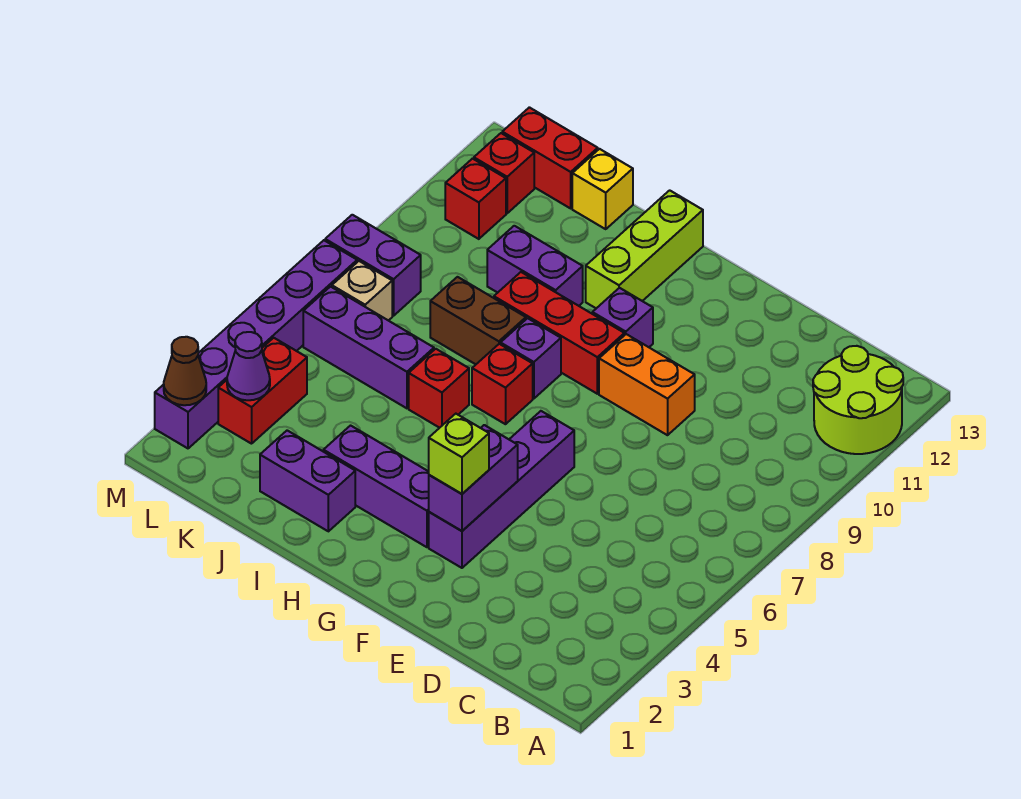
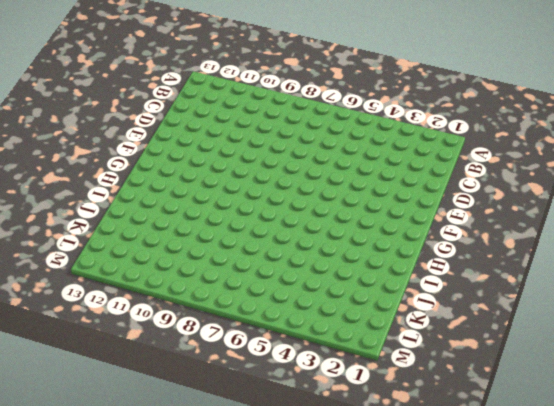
none -> lime round brick A11:B12 level 1
none -> orange brick E9:F9 level 1
none -> purple brick F3:F6 level 1

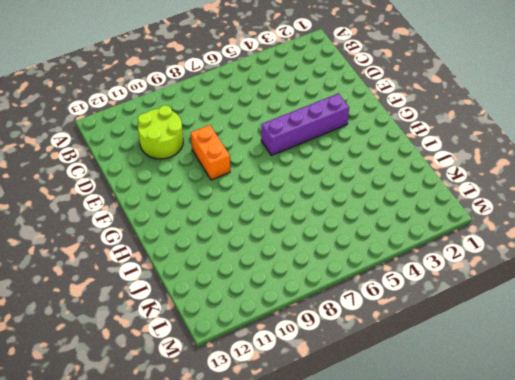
lime round brick C10:D11 level 1 -> lime round brick A11:B12 level 1
none -> purple brick G3:I3 level 1
none -> red brick G9:I9 level 1
none -> purple brick G10 level 1

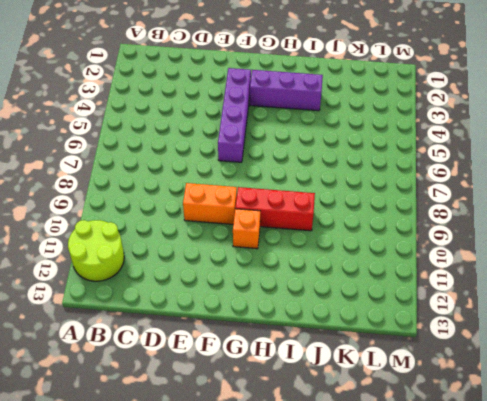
orange brick G10 level 1 -> purple brick G10 level 1
none -> red brick H7 level 1
none -> purple brick H8 level 1
none -> lime brick H11:H13 level 1

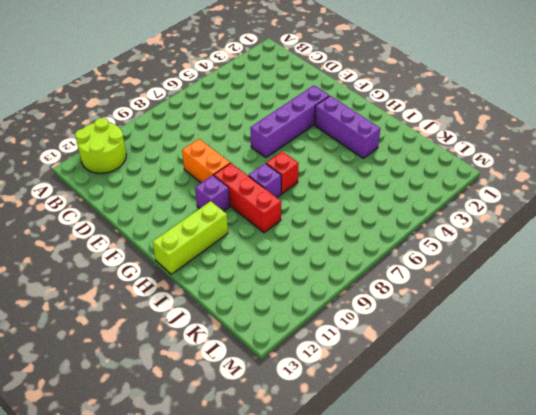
none -> purple brick I2:J2 level 1
none -> red brick I6 level 1
none -> brown brick I8:J8 level 1

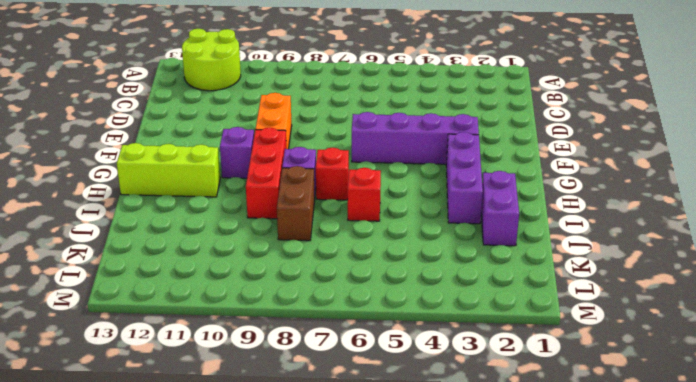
none -> purple brick I10:J10 level 1
none -> purple brick J6:L6 level 1
none -> yellow brick J13 level 1

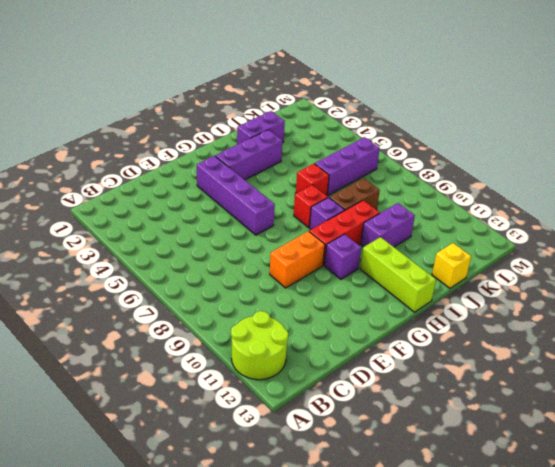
none -> red brick K13:L13 level 1
none -> red brick L3:L4 level 1
none -> tan brick L7 level 1

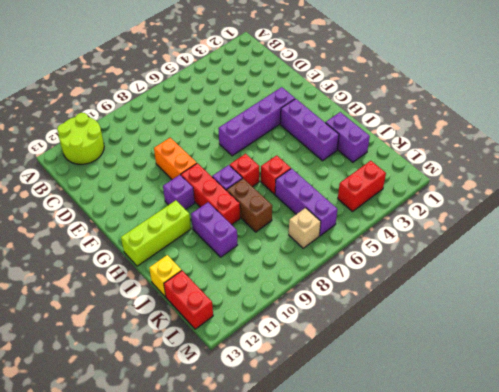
none -> purple brick L8:M8 level 1
none -> red brick L11 level 1
none -> red brick L12 level 1

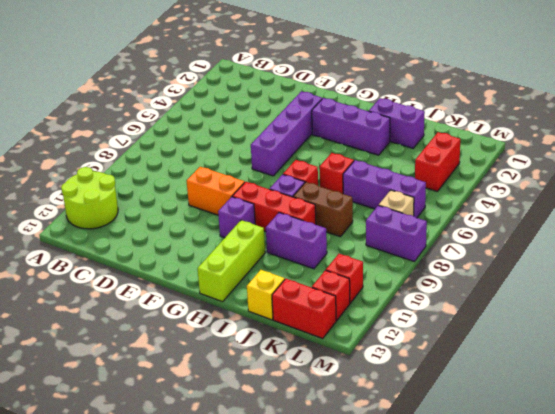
none -> purple brick M2:M7 level 1
none -> purple brick F3:F4 level 2
none -> purple cone L3 level 2

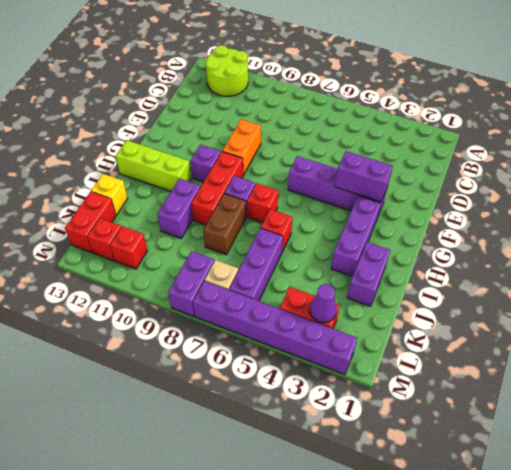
none -> brown cone M2 level 2
none -> lime brick F3 level 3

